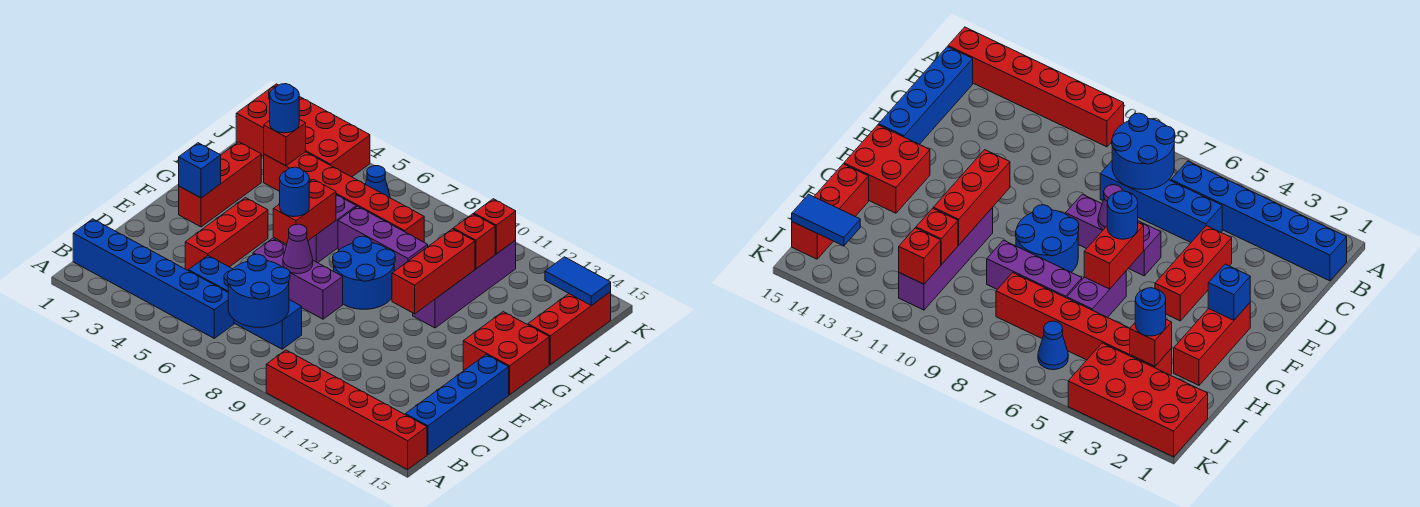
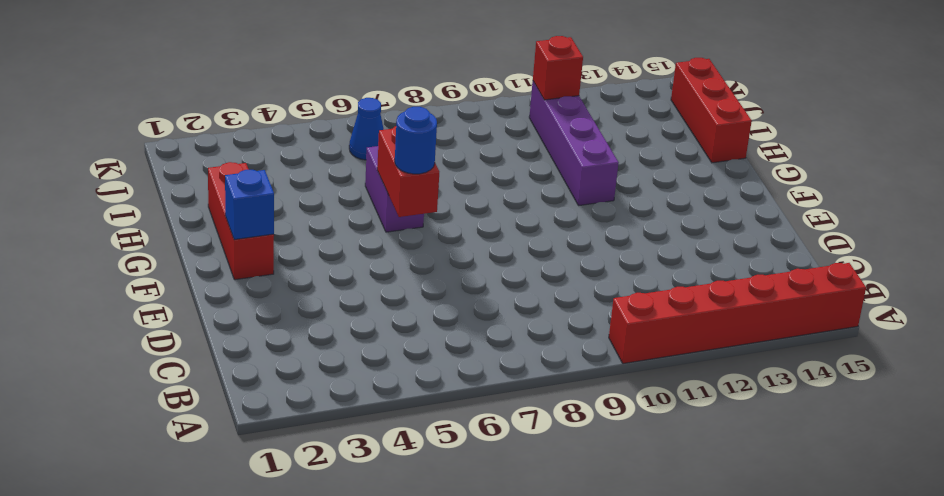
none -> blue brick B1:B6 level 1
none -> blue brick B15:E15 level 1
none -> blue brick C5:C8 level 1

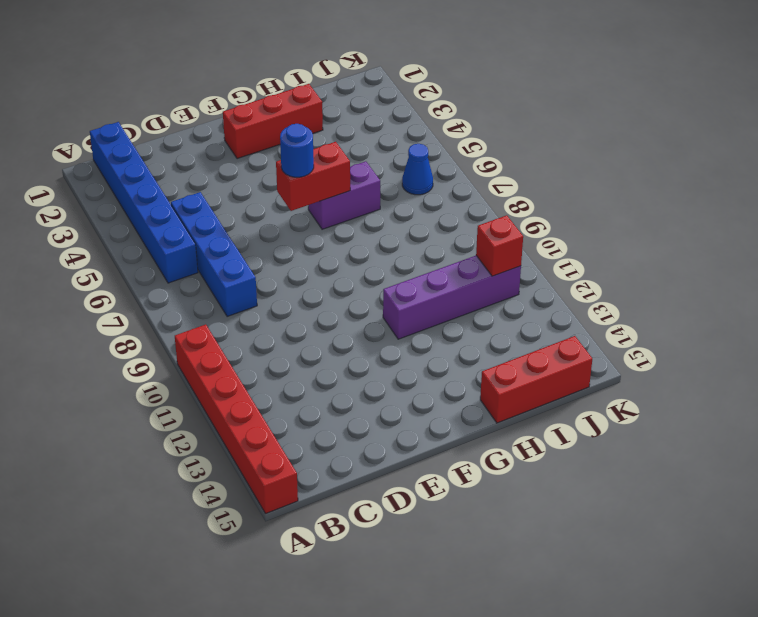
none -> blue brick B15:E15 level 1
none -> red brick D4:F4 level 1
none -> purple brick E6:E8 level 1

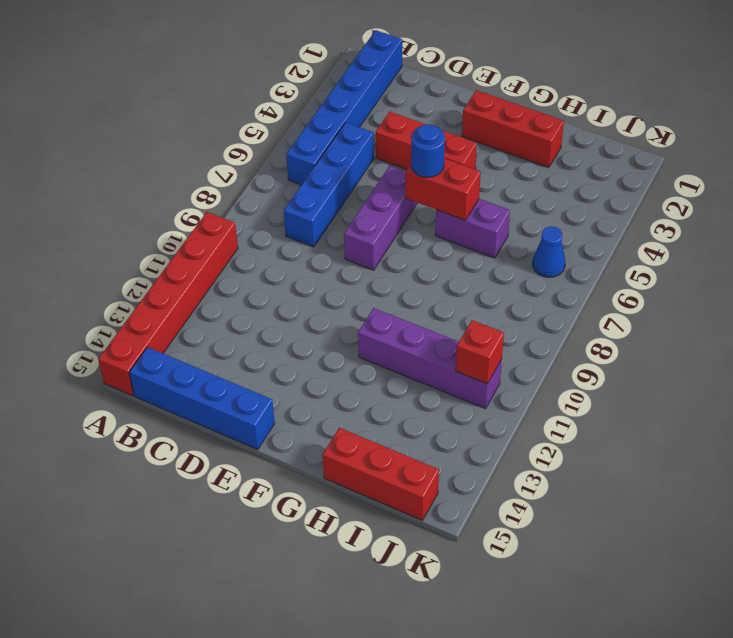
none -> blue round brick F8:G9 level 1
none -> red brick F14:G15 level 1
none -> purple brick H7:H9 level 1

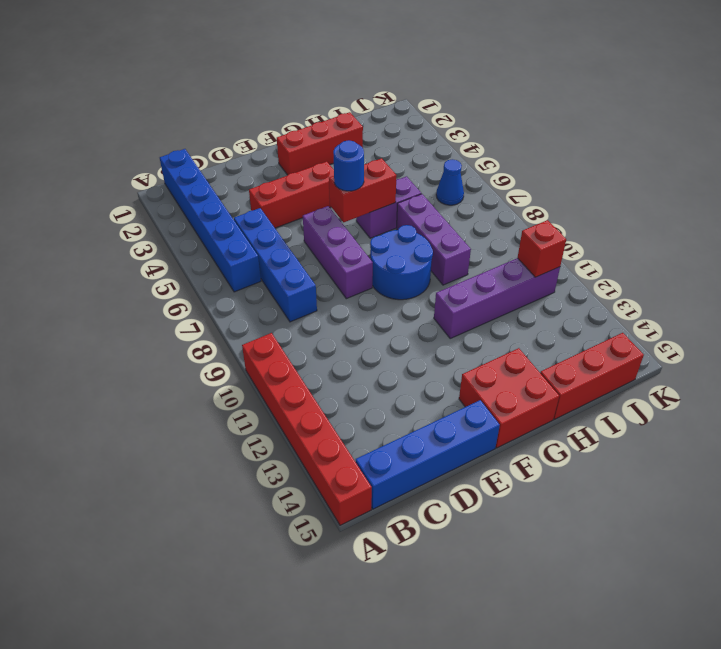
none -> red brick I3:I8 level 1
none -> red brick J1:K4 level 1
none -> blue round brick B7:C8 level 2

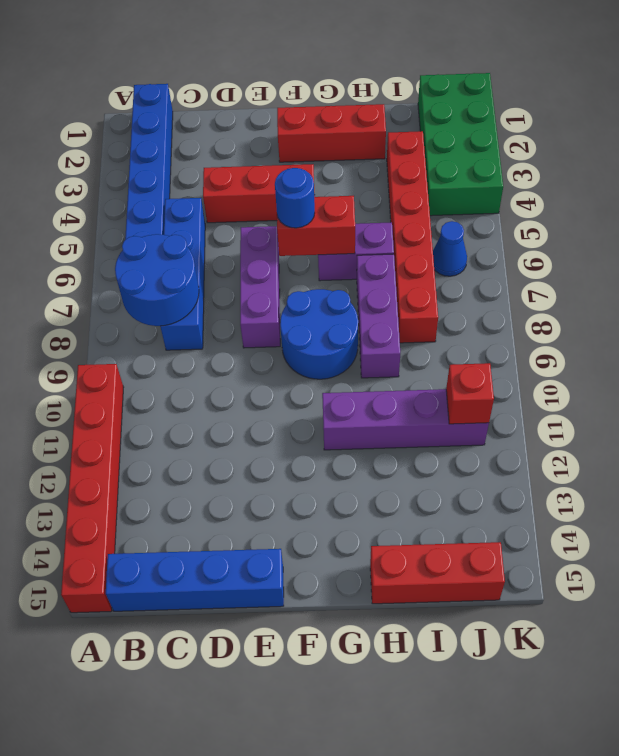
green brick J1:K4 level 1 -> red brick J1:K4 level 1
none -> red brick F14:G15 level 1
none -> purple cone E7 level 2
none -> blue brick F2 level 2

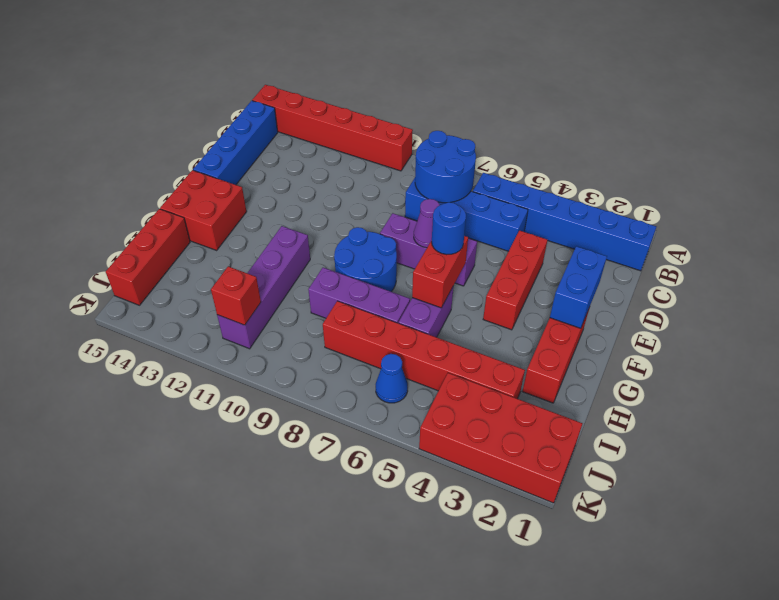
blue brick E2:F2 level 2 -> blue brick F2 level 2
none -> red brick F11:H11 level 2
none -> red brick I3 level 2
none -> red brick I11 level 2

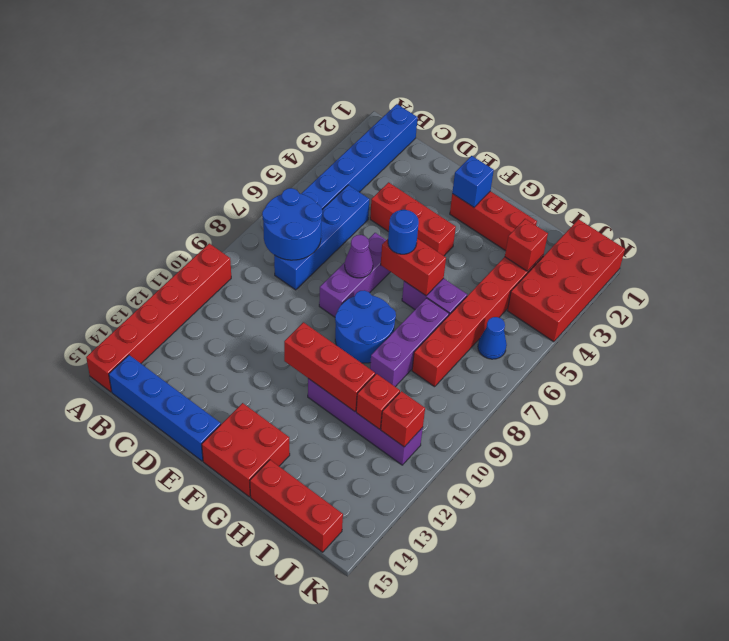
none -> blue tile J14:J15 level 2
none -> blue round brick I3 level 3

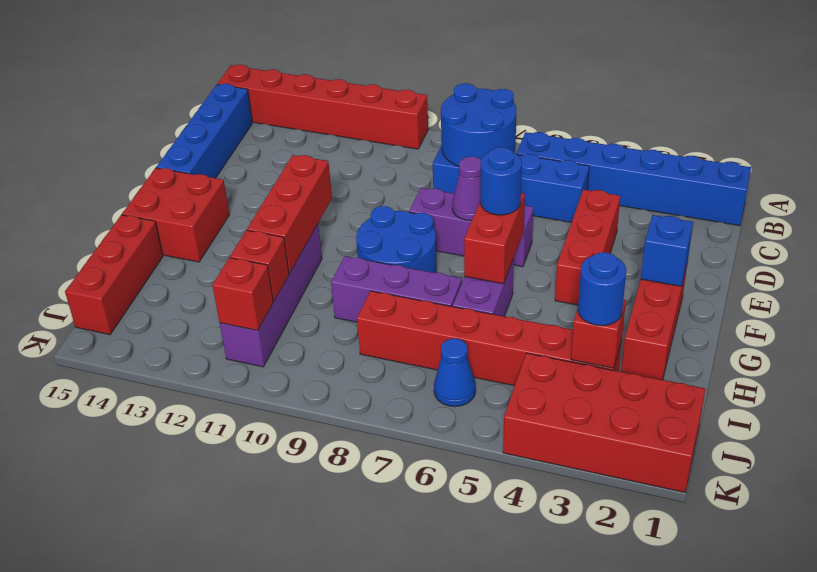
none -> blue tile J14:J15 level 2

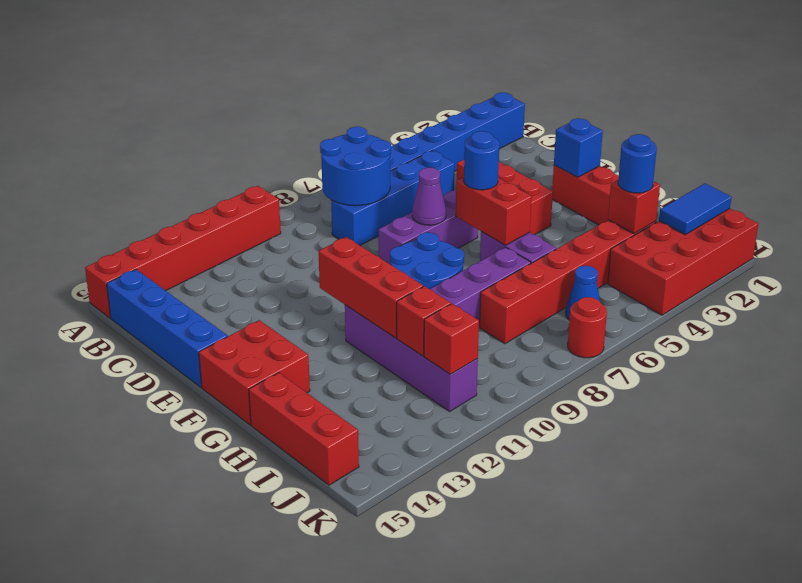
blue tile J1:J2 level 2 -> blue tile J14:J15 level 2
red round brick K7 level 1 -> none

